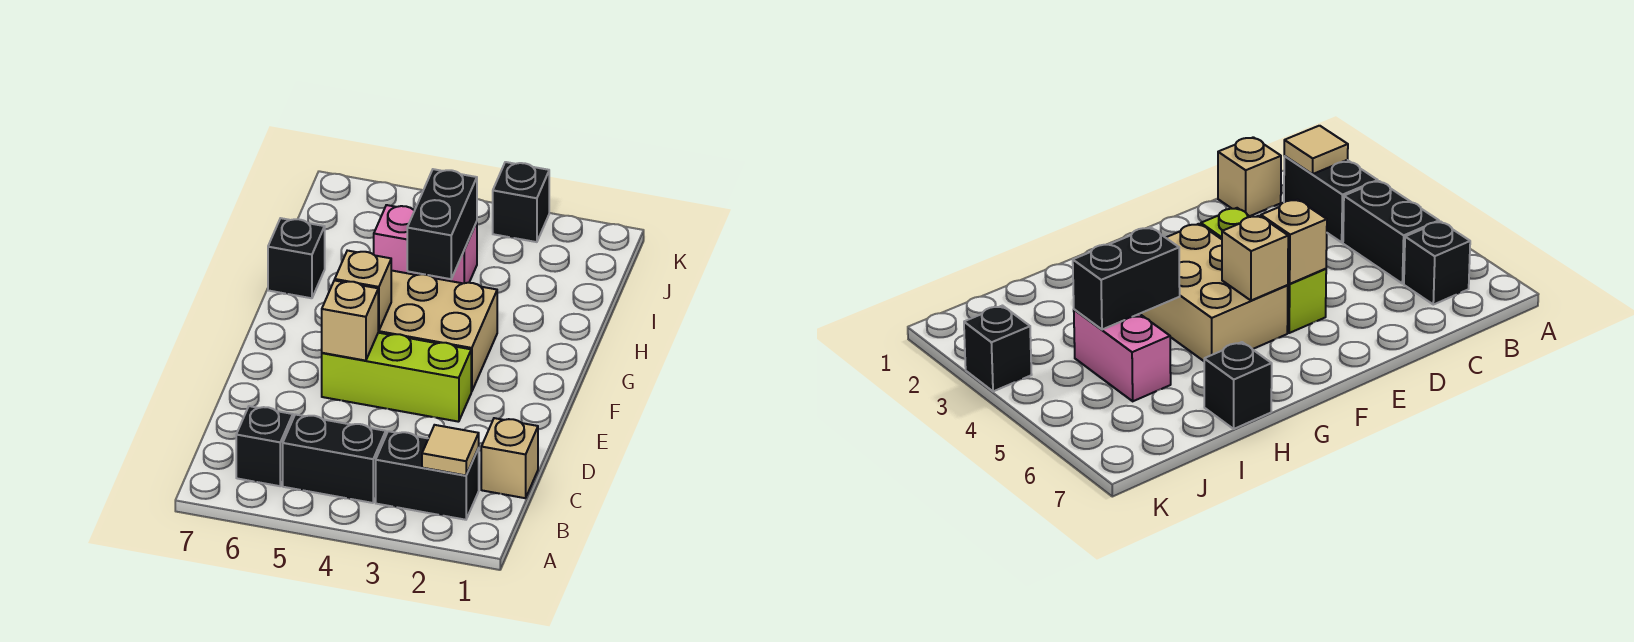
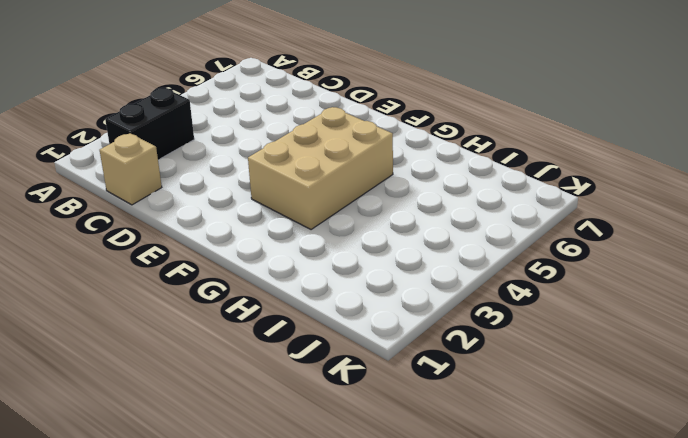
none -> black brick B4:B5 level 1
none -> black brick B6 level 1
none -> lime brick E3:E5 level 1

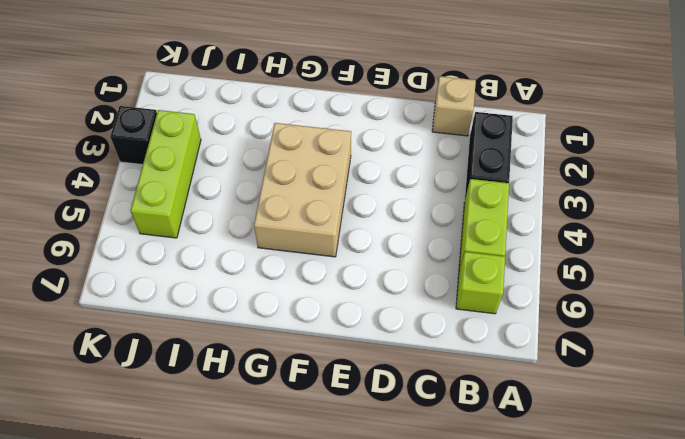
lime brick B4:B5 level 1 -> black brick B4:B5 level 1
lime brick B6 level 1 -> black brick B6 level 1
lime brick J3:J5 level 1 -> lime brick E3:E5 level 1
none -> black brick H7 level 1
none -> pink brick I4:I5 level 1
none -> tan tile B2 level 2

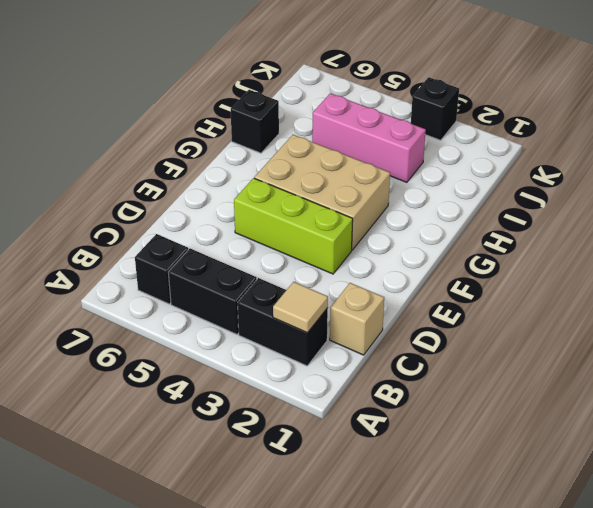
pink brick I3:I5 level 1 -> pink brick I4:I5 level 1
none -> tan brick E5 level 2
none -> tan brick F5 level 2
none -> black brick H4:I4 level 2

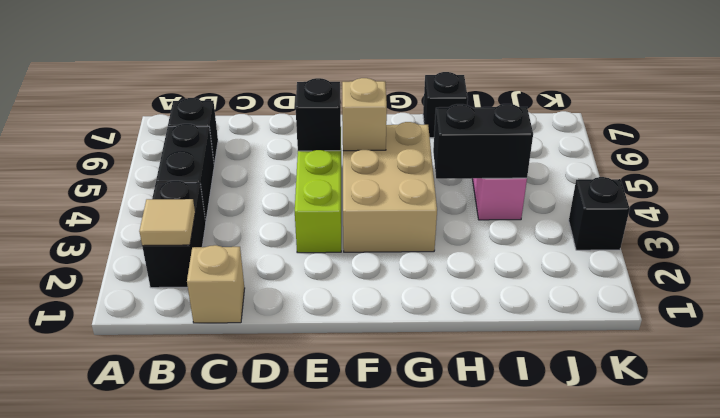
black brick E5 level 2 -> tan brick E5 level 2

